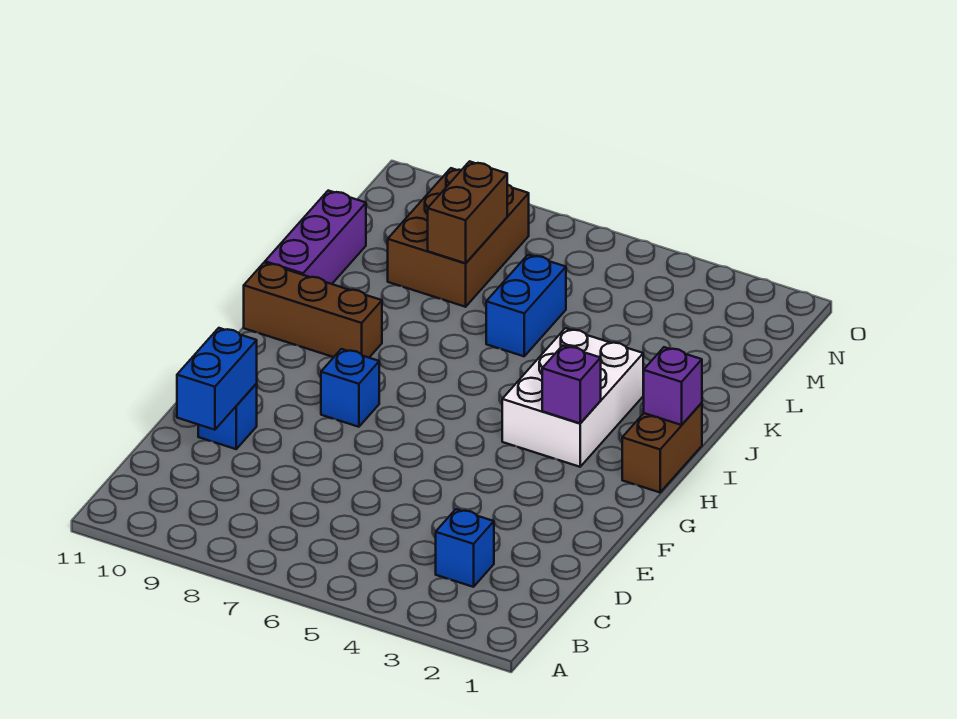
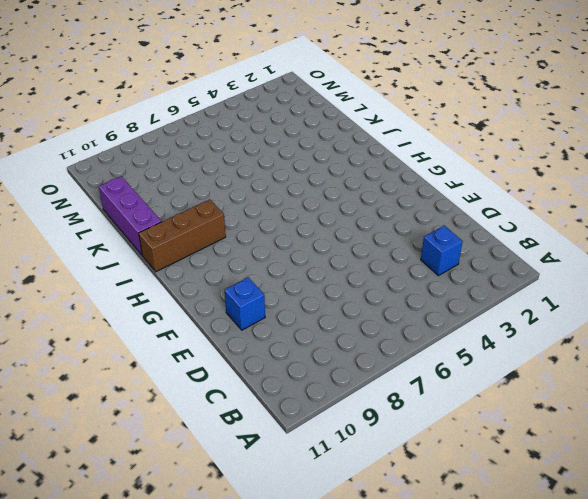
none -> blue brick G8 level 1
none -> brown brick H1:I1 level 1
none -> white brick H3:J4 level 1

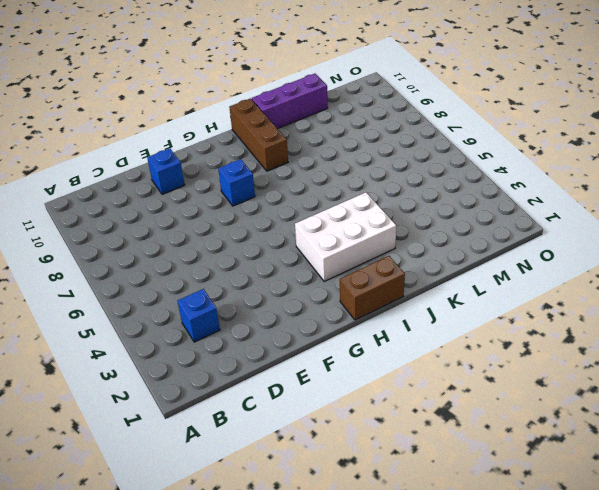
none -> blue brick K6:L6 level 1
none -> brown brick L8:N9 level 1
none -> blue brick D10:E10 level 2

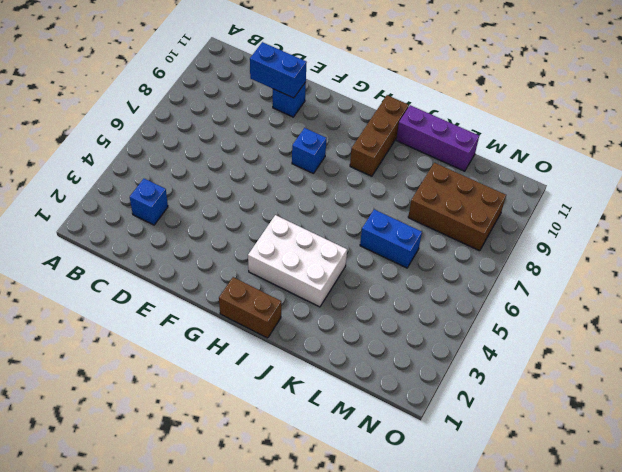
none -> purple brick H3 level 2
none -> purple brick I1 level 2
none -> brown brick L8:M8 level 2

